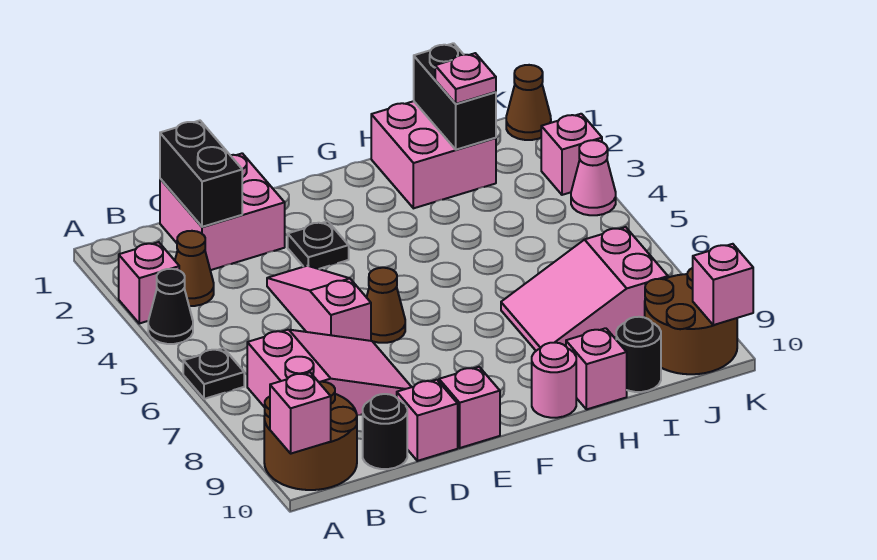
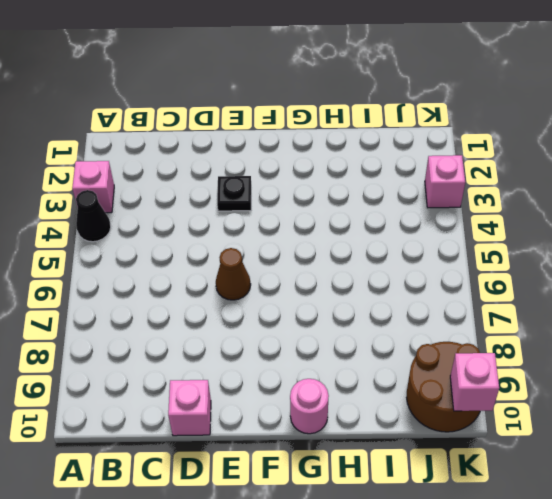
none -> black plate A6 level 1
none -> brown round brick A9:B10 level 1
none -> brown cone B3 level 1

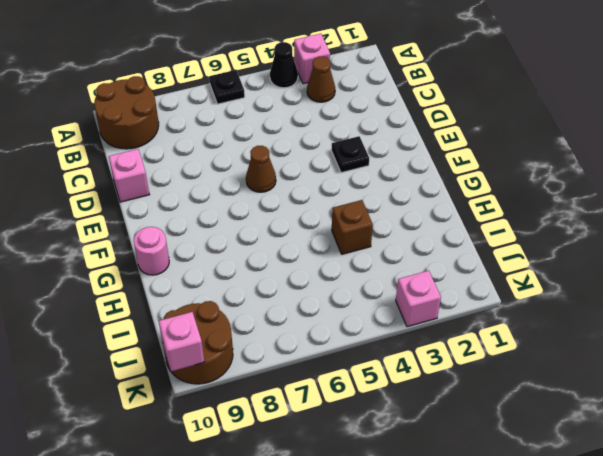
brown brick H4 level 1 -> none
none -> pink slope B7:D8 level 1 top B
none -> pink brick C1:D2 level 1
none -> black round brick C10 level 1

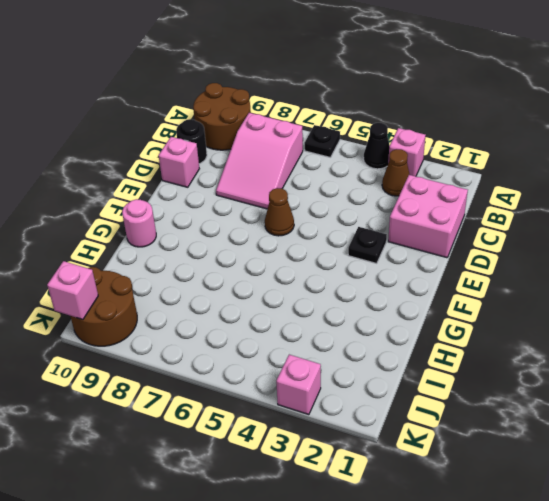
none -> pink slope D4:D6 level 1 top 6
none -> pink brick E10 level 1
none -> pink brick H1:I2 level 1

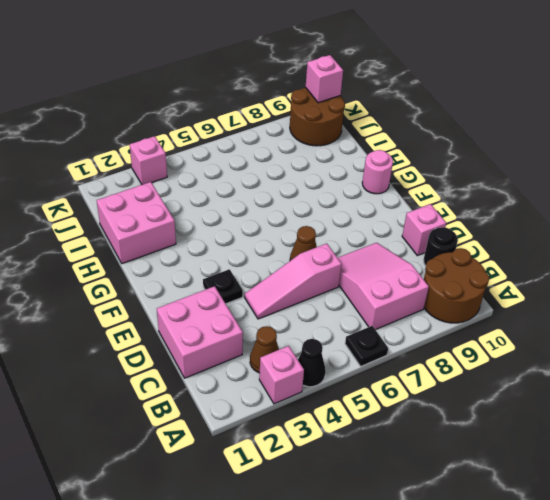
none -> pink brick E10 level 1
none -> pink slope H7:J8 level 1 top J
none -> pink brick H10 level 1

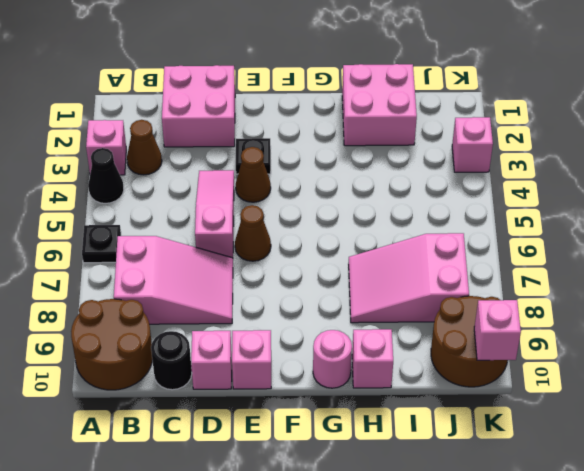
brown cone E4 level 1 -> brown cone K1 level 1
none -> black round brick I10 level 1
none -> pink cone K4 level 1
none -> pink brick A10 level 2

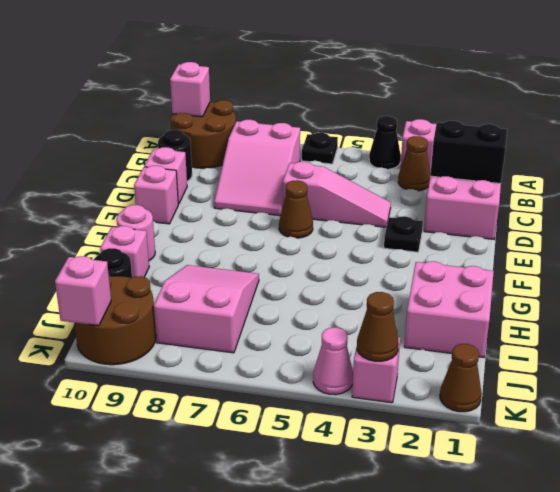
brown cone K3 level 2 -> none
none -> black brick I1:I2 level 2
none -> pink plate I2 level 3

